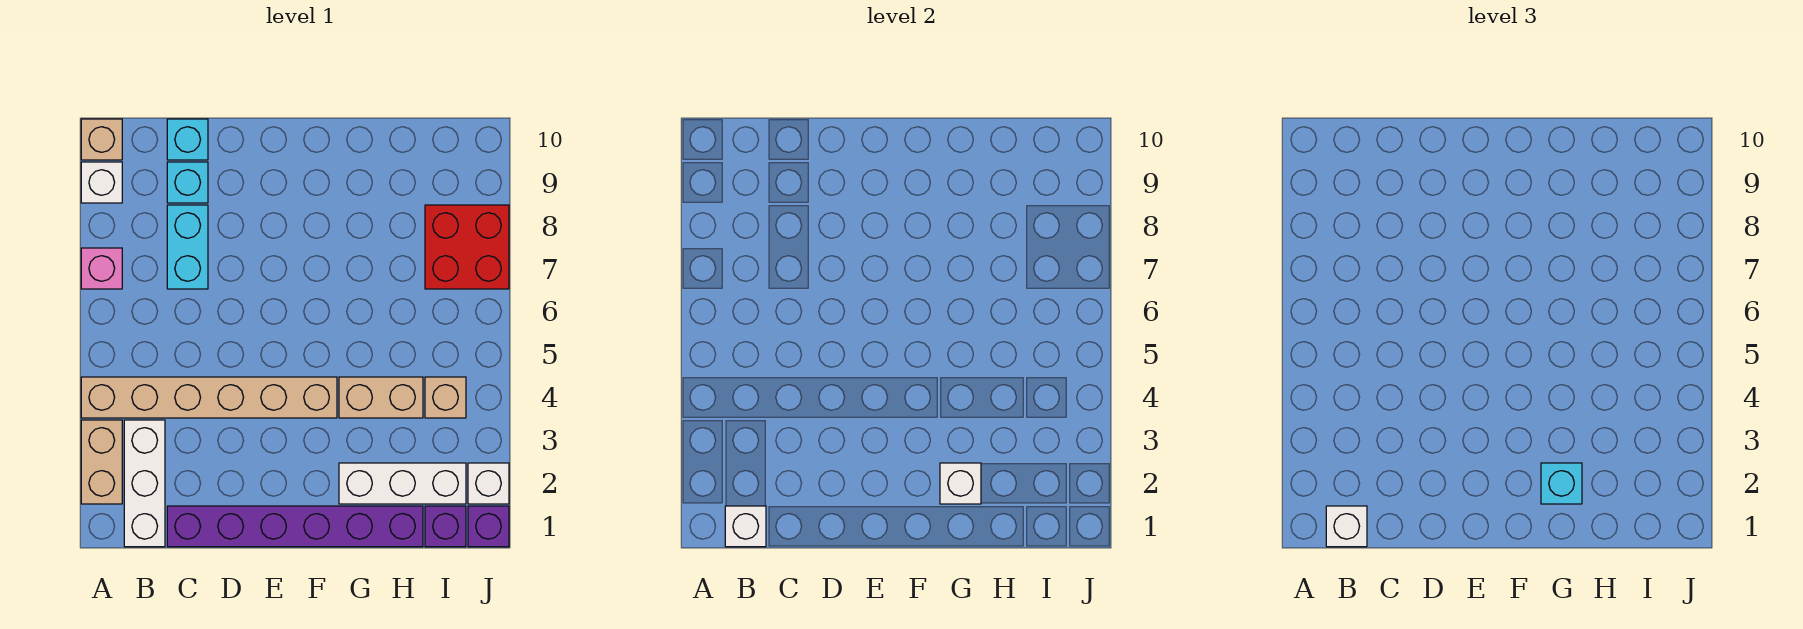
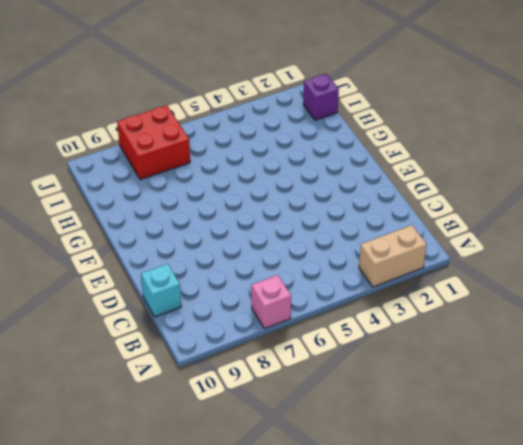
none -> tan brick A4:F4 level 1
none -> white brick A9 level 1
none -> tan brick A10 level 1

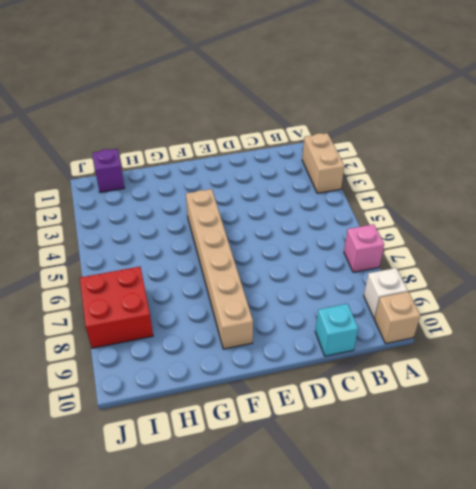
tan brick F4:F9 level 1 -> tan brick A4:F4 level 1
none -> white brick B1:B3 level 1
none -> purple brick C1:H1 level 1
none -> cyan brick C7:C8 level 1

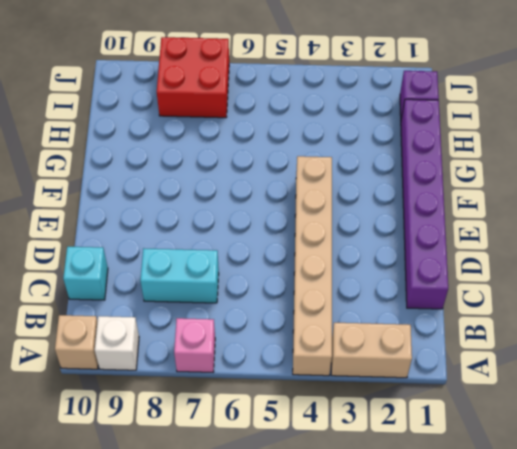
none -> white brick B1:B3 level 1
none -> cyan brick C9 level 1
none -> white brick G2:I2 level 1

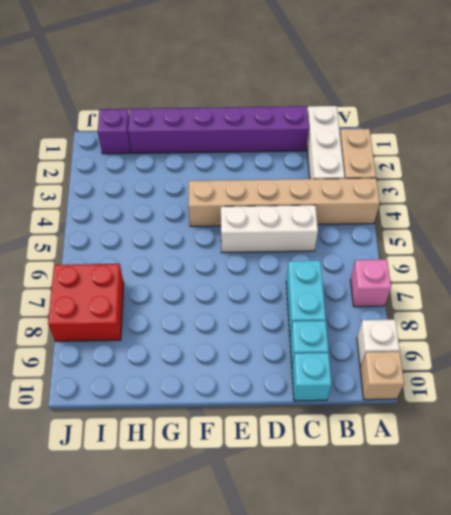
white brick C5:E5 level 1 -> white brick G2:I2 level 1
none -> tan brick G4:H4 level 1
none -> tan brick I4 level 1
none -> purple brick J1 level 1

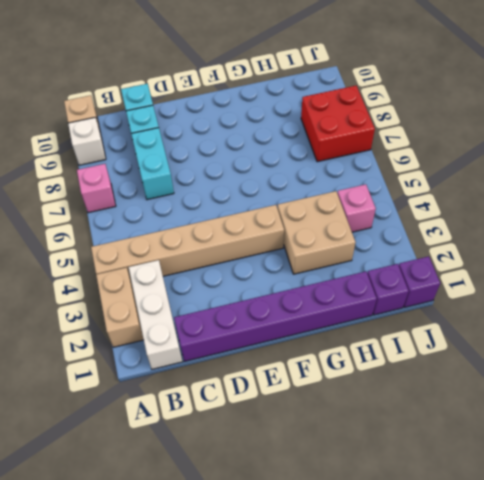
tan brick G3:H4 level 1 -> tan brick G4:H4 level 1
pink brick I4 level 1 -> tan brick I4 level 1
none -> white brick G2:I2 level 1
none -> white brick J2 level 1
none -> white brick B1 level 2

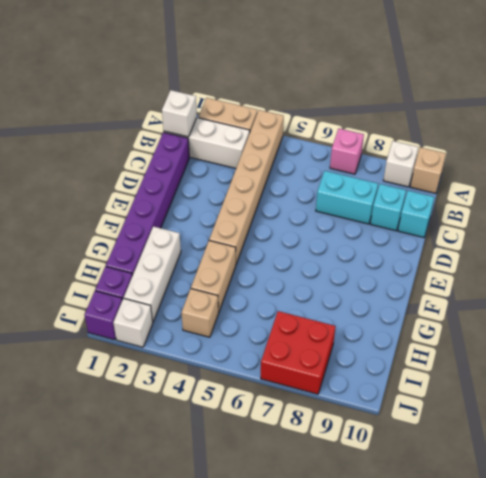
none -> white brick G2 level 2
none -> white brick B1 level 3
none -> cyan brick G2 level 3

